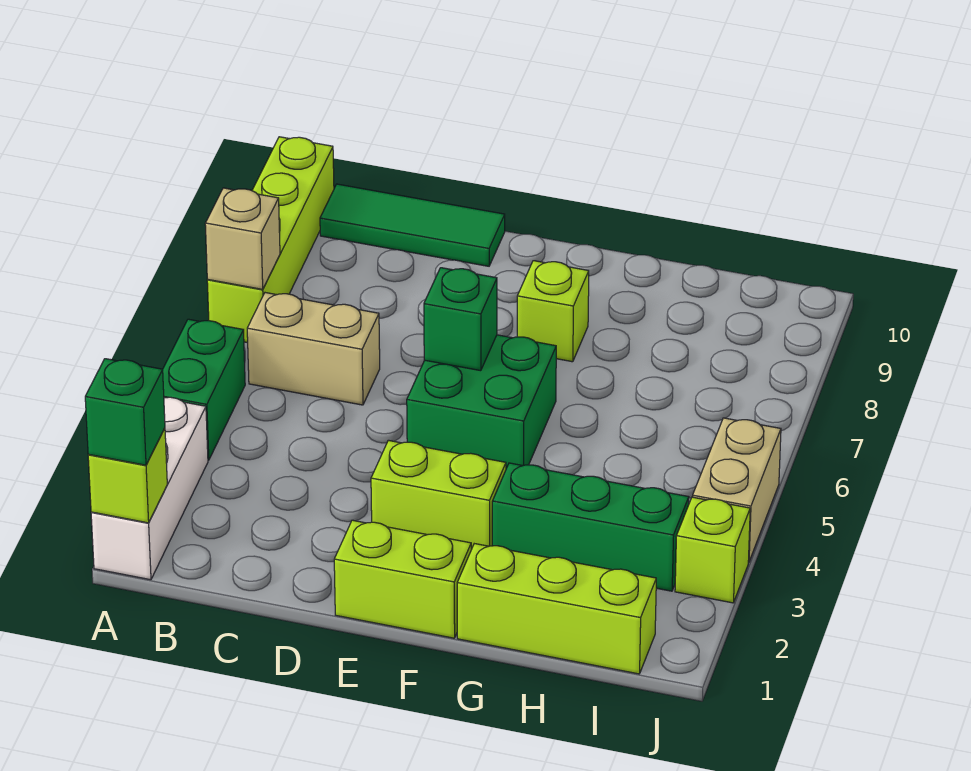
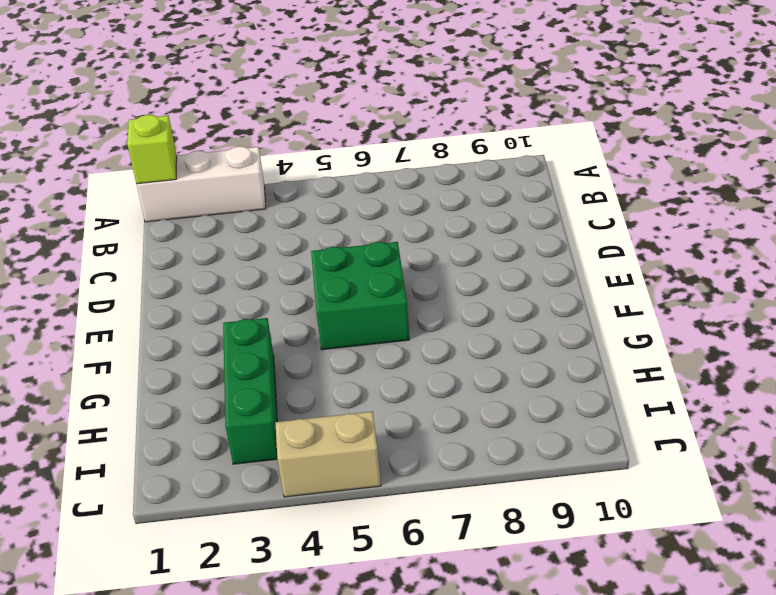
none -> green brick A4:A5 level 1
none -> lime brick A7:A10 level 1
none -> tan brick B6:C6 level 1

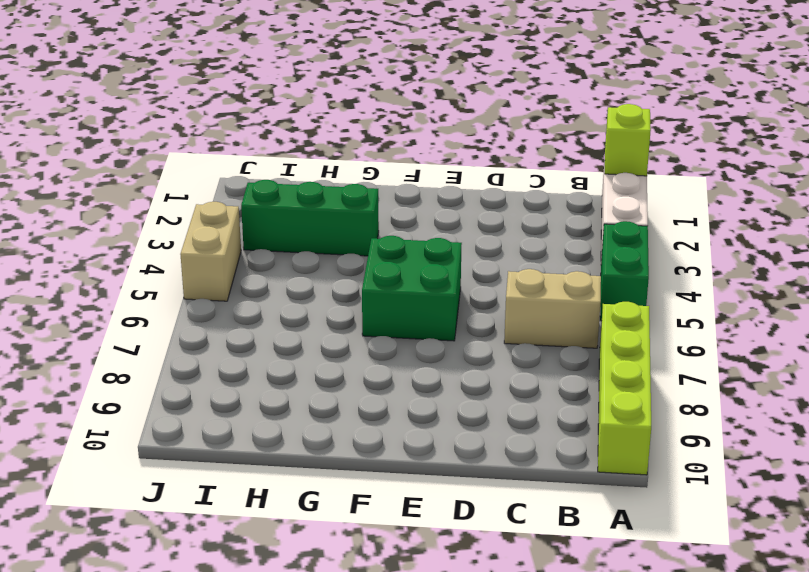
none -> green tile B10:D10 level 1
none -> lime brick E1:F1 level 1
none -> lime brick E3:F3 level 1

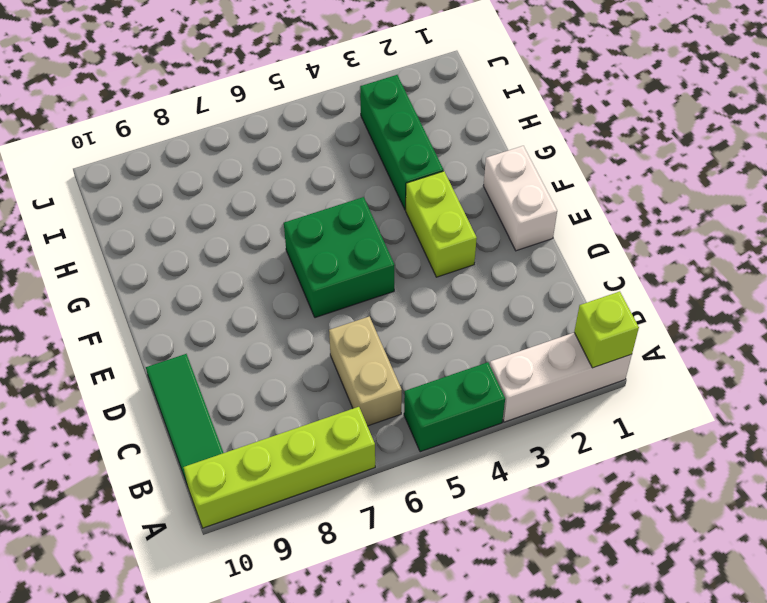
white brick E1:F1 level 1 -> lime brick E1:F1 level 1
none -> lime brick F8 level 1
none -> lime brick G1:I1 level 1
none -> lime brick J3 level 1

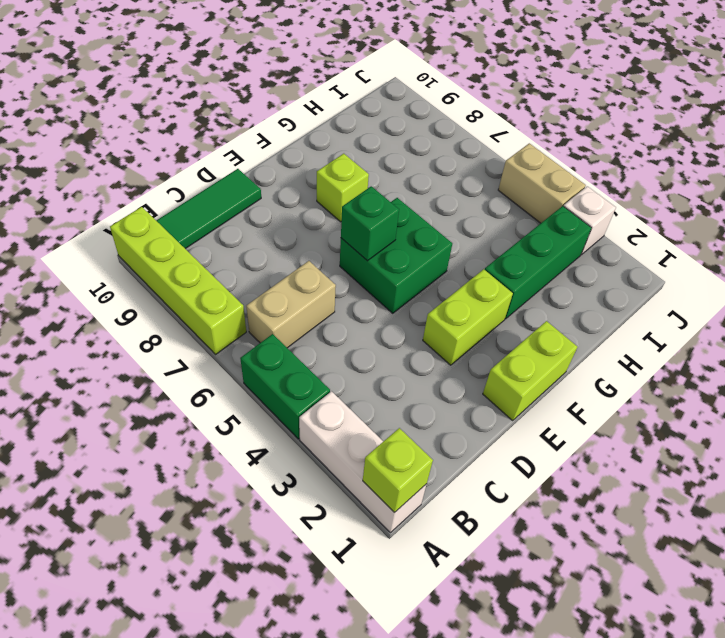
white brick J3 level 1 -> lime brick J3 level 1
none -> lime brick G1:I1 level 1
none -> tan brick A7 level 2
none -> green brick A1 level 3

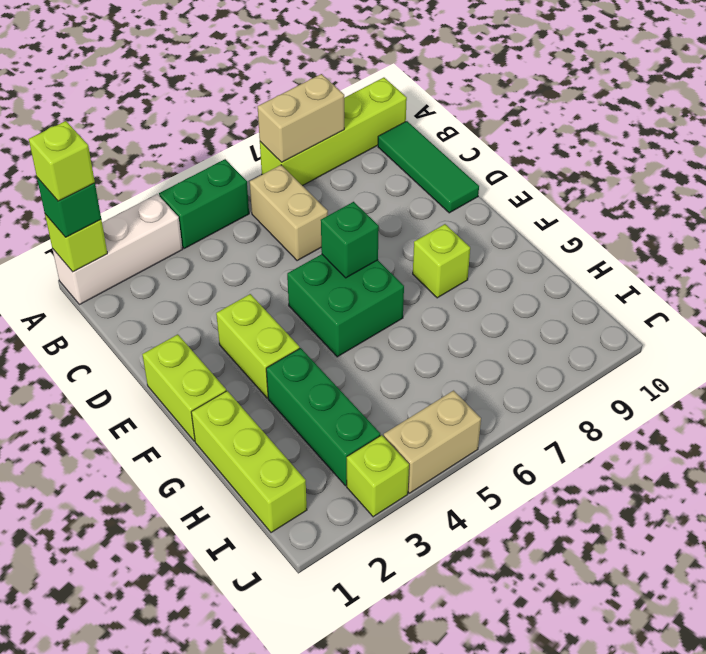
lime brick A1 level 4 -> none
tan brick A7:A8 level 2 -> tan brick A7 level 2

